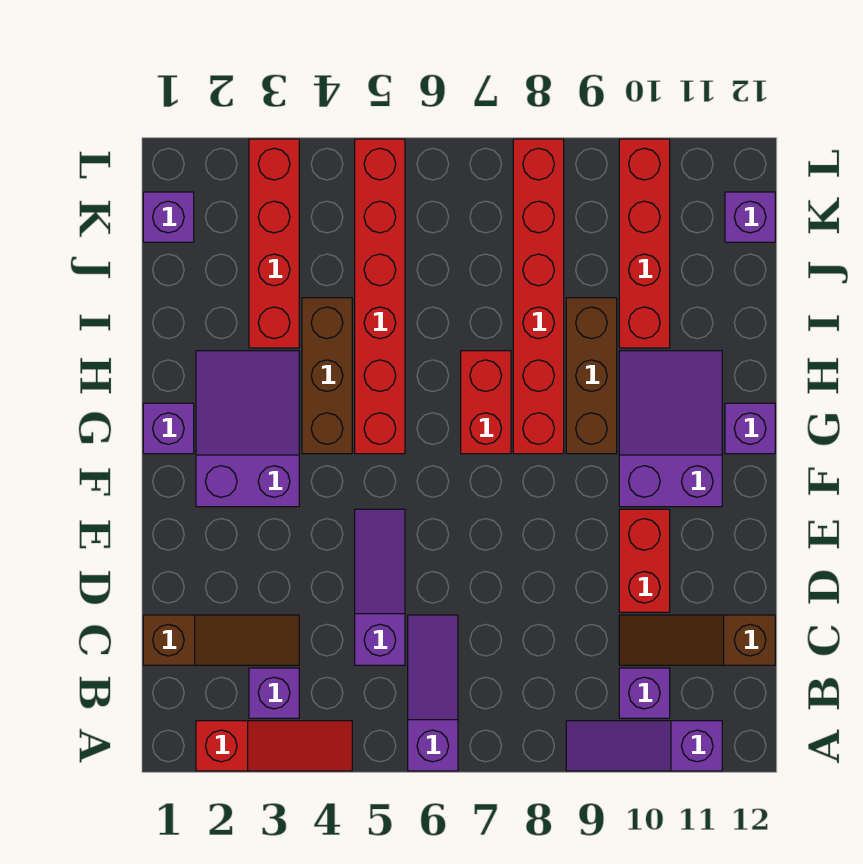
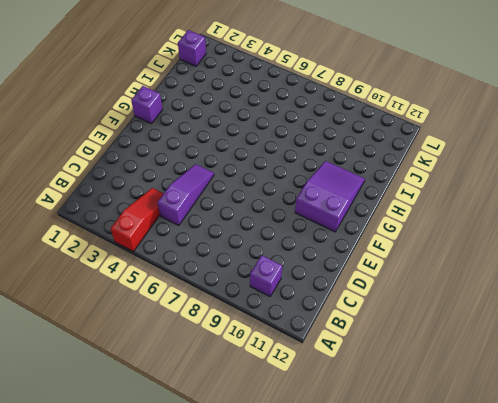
red slope A4:C4 level 1 top A -> red slope A2:A4 level 1 top 2
none -> purple slope A6:C6 level 1 top A
none -> purple slope A9:A11 level 1 top 11
none -> purple brick B3 level 1

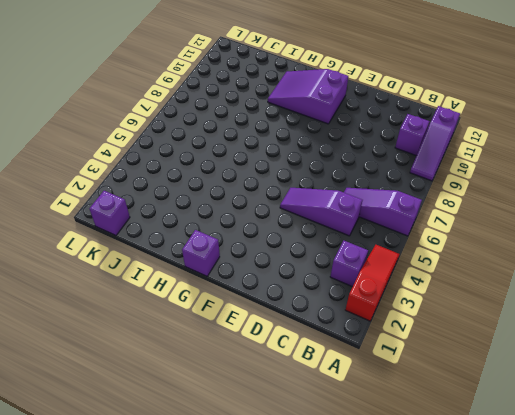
none -> brown slope C1:C3 level 1 top 1
none -> brown slope C10:C12 level 1 top 12
none -> red brick D10:E10 level 1

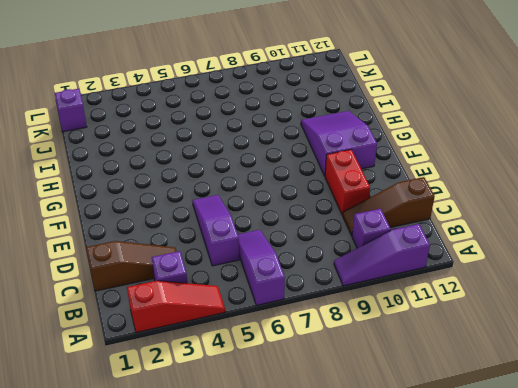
none -> purple slope F2:H3 level 1 top F
none -> purple brick G1 level 1
none -> brown brick G4:I4 level 1

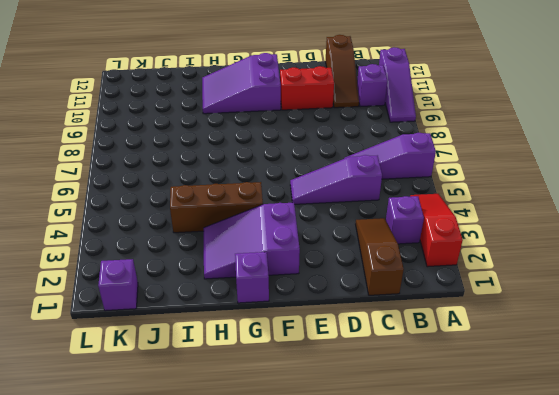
none -> red brick G5:L5 level 1
none -> red brick G7:H7 level 1
none -> red brick G8:L8 level 1

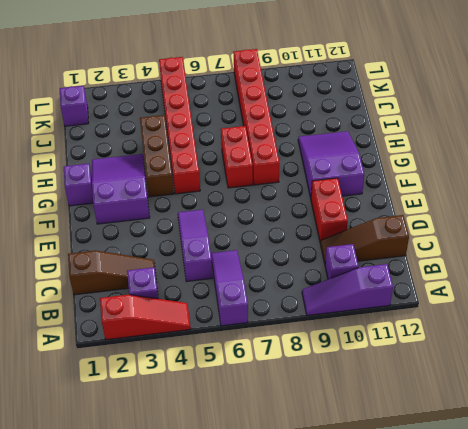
none -> brown brick G9:I9 level 1
none -> purple brick G12 level 1
none -> red brick I3:L3 level 1

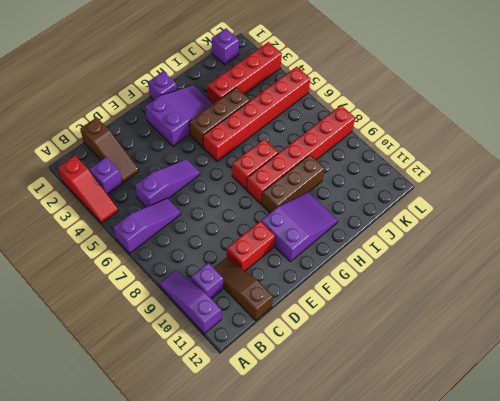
none -> purple brick G12 level 1
none -> red brick I10:L10 level 1
none -> purple brick K12 level 1

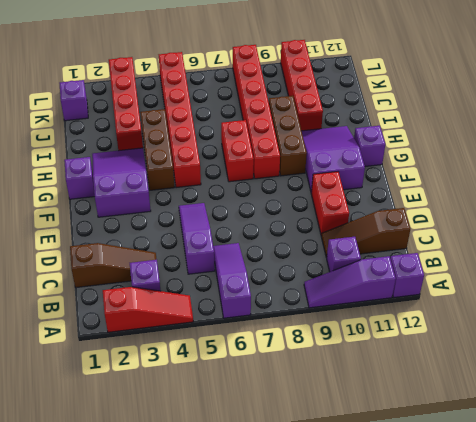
purple brick A12 level 1 -> purple brick K12 level 1

